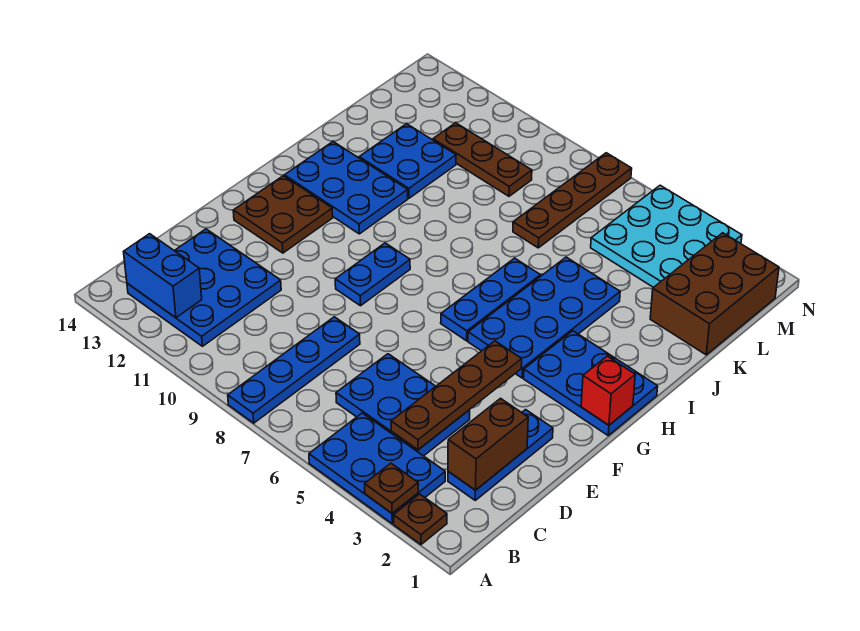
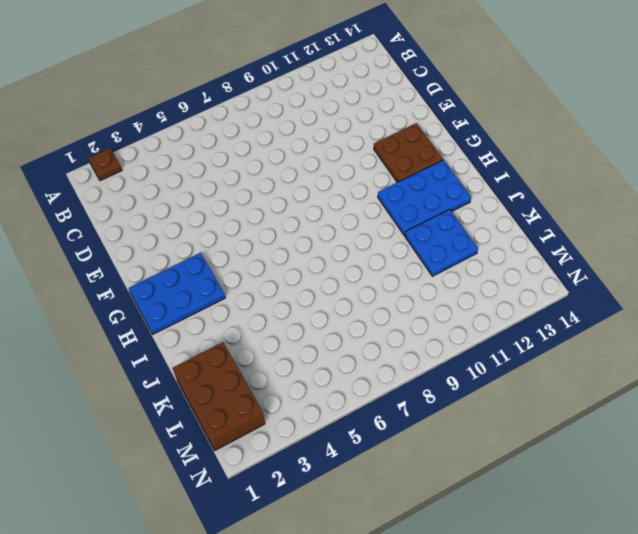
none -> blue plate A3:B5 level 1
none -> blue plate A8:D8 level 1
none -> blue plate B11:D13 level 1

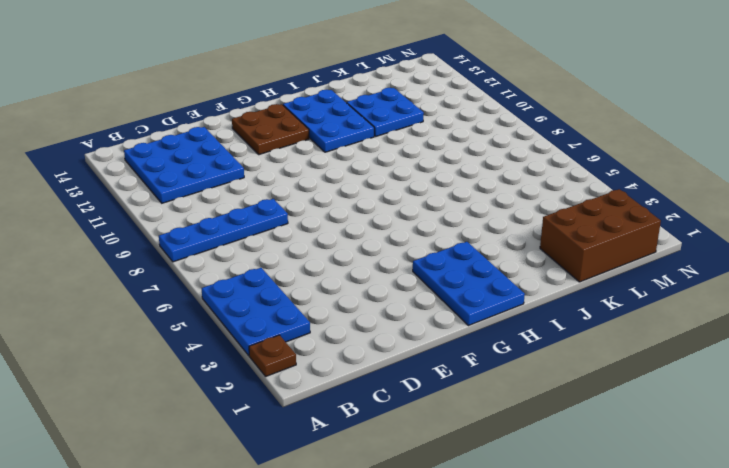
none -> blue plate C2:E2 level 1
none -> blue plate C4:D6 level 1
none -> blue plate F9:G9 level 1

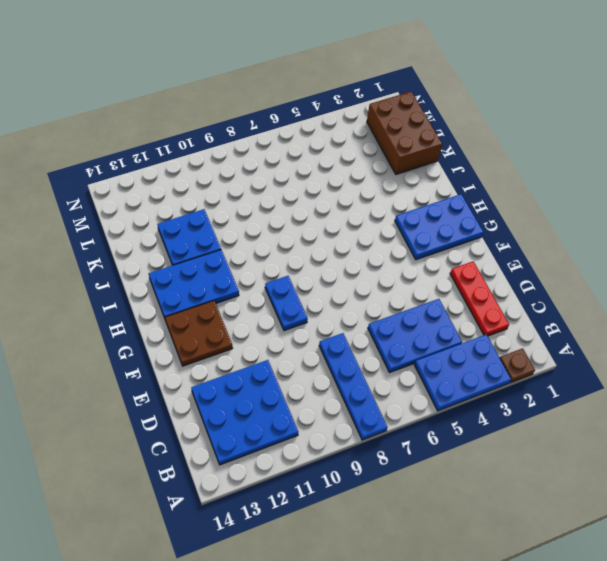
red plate C2:E2 level 1 -> blue plate C2:E2 level 1
none -> blue plate G4:J5 level 1
none -> blue plate G6:I6 level 1
none -> brown plate K7:N7 level 1

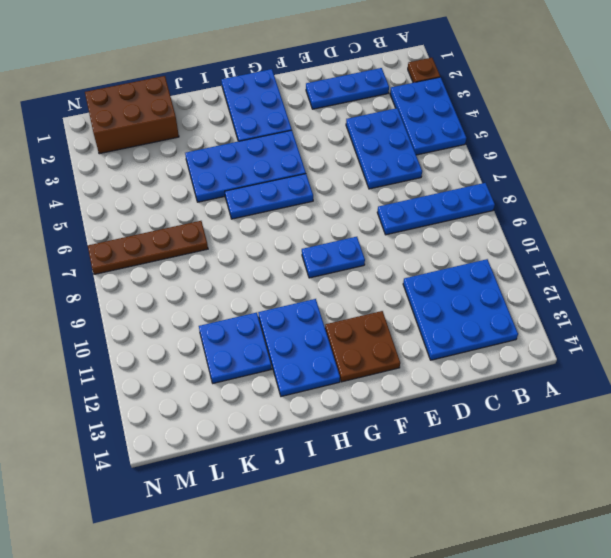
none -> cyan plate L3:N5 level 1
none -> brown plate L9:L11 level 1
none -> brown plate A3 level 2

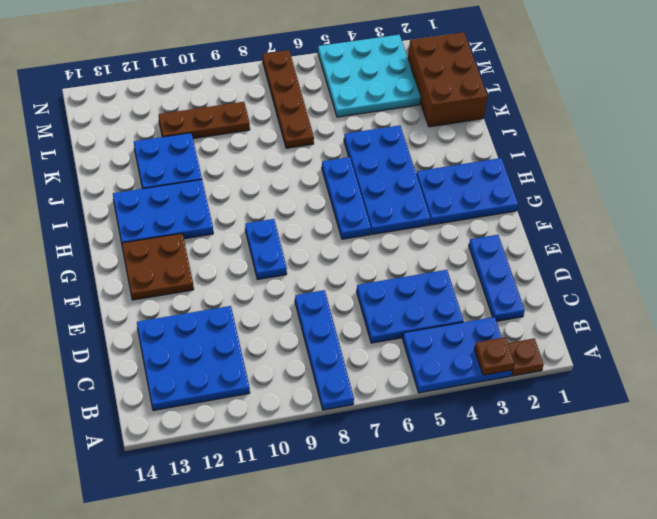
none -> blue brick B12:B13 level 2
none -> brown brick C2:D2 level 2
none -> brown plate C4:F4 level 2

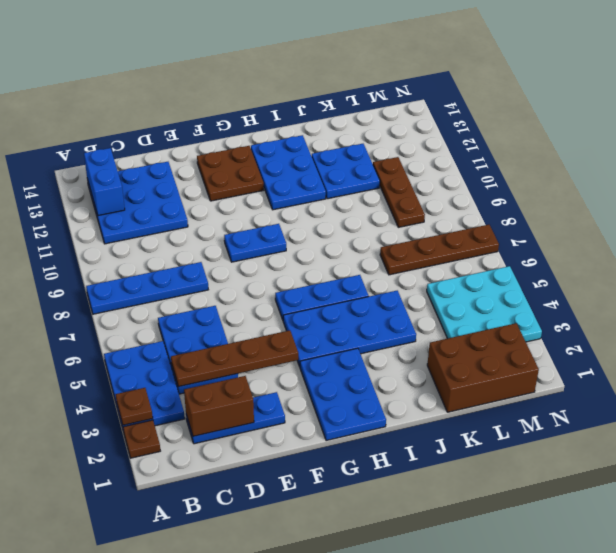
none -> red brick G1 level 2

